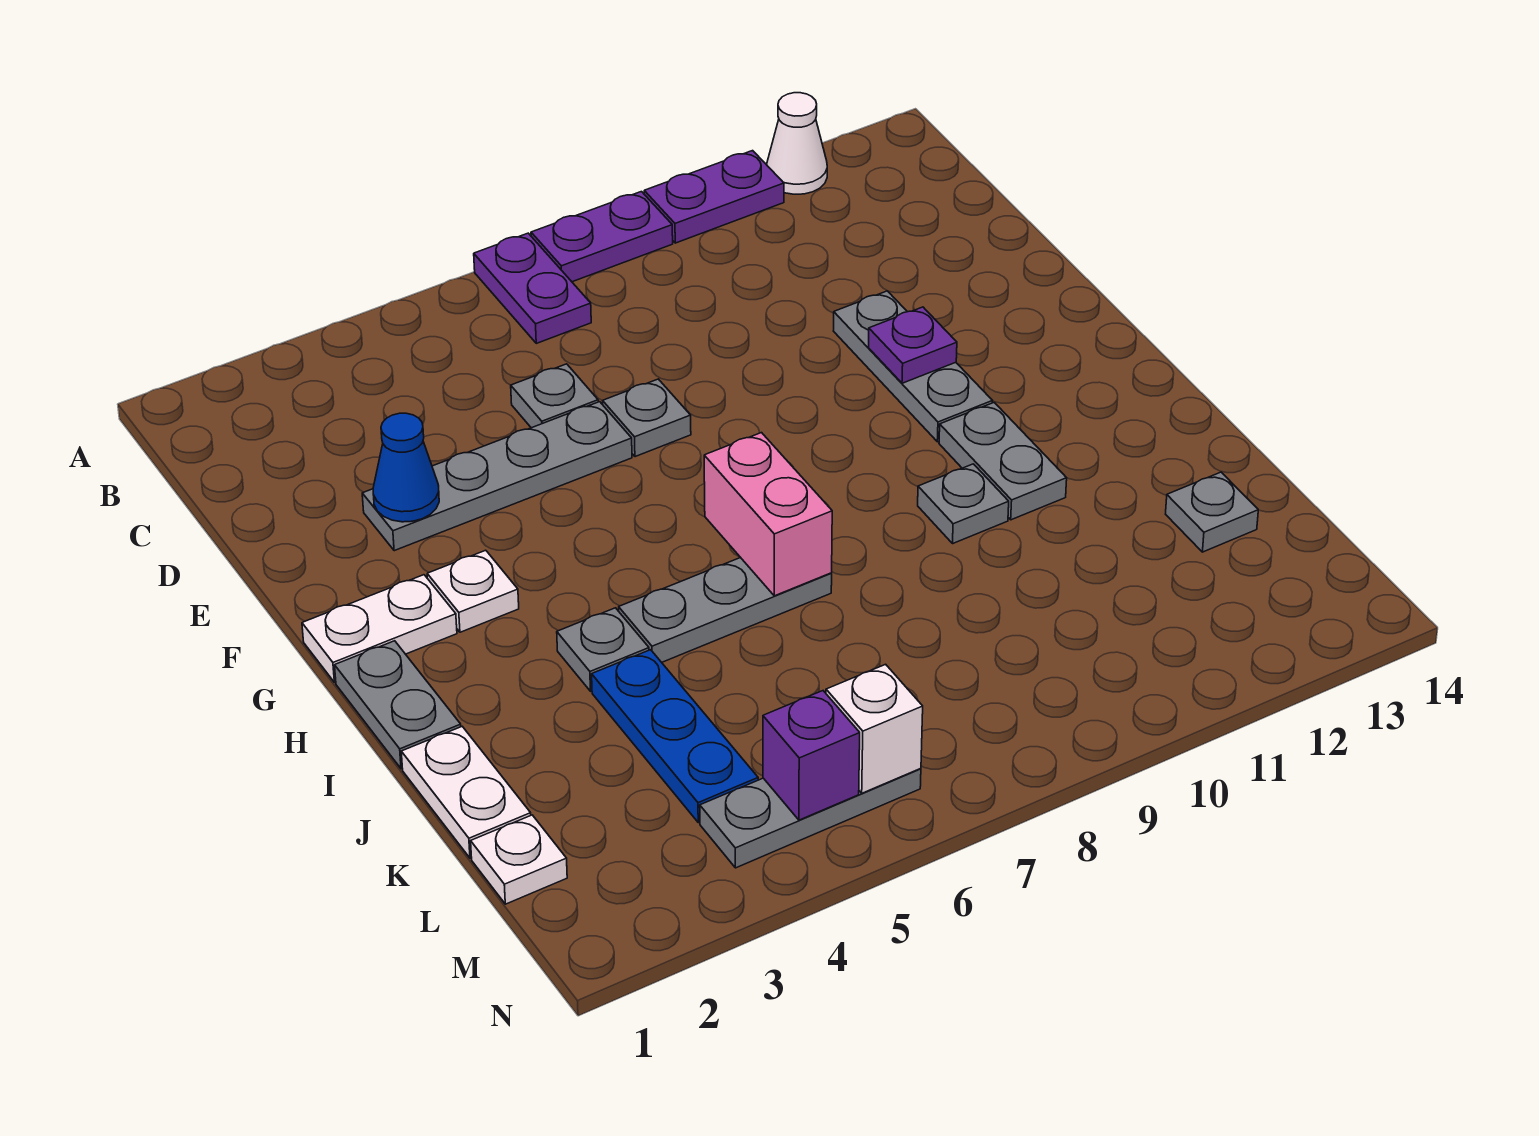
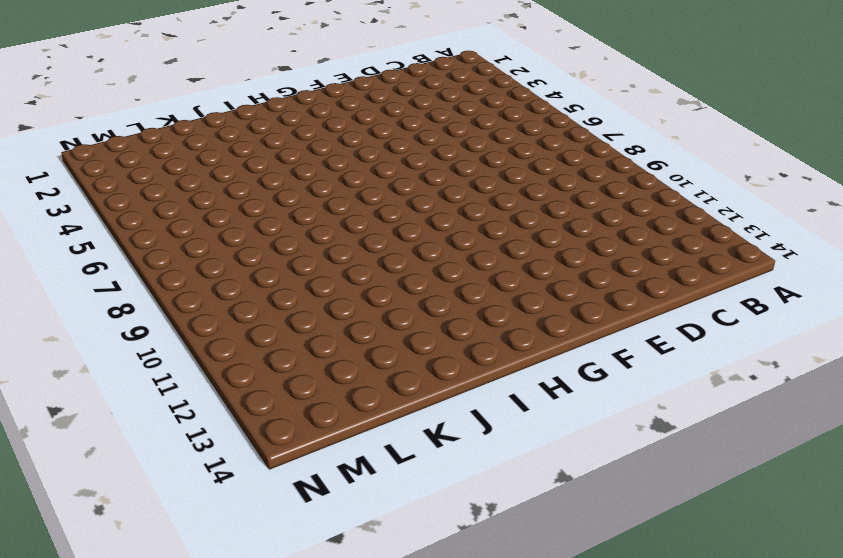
none -> purple plate A7:B7 level 1
none -> purple plate A8:A9 level 1
none -> purple plate A10:A11 level 1

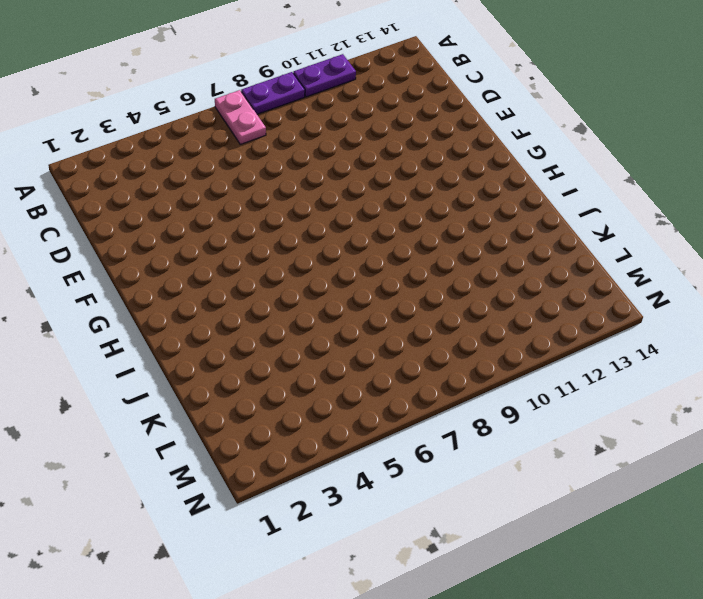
pink plate A7:B7 level 1 -> purple plate A7:B7 level 1
none -> white cone A12 level 1
none -> grey plate D6 level 1
none -> grey plate E3:E6 level 1

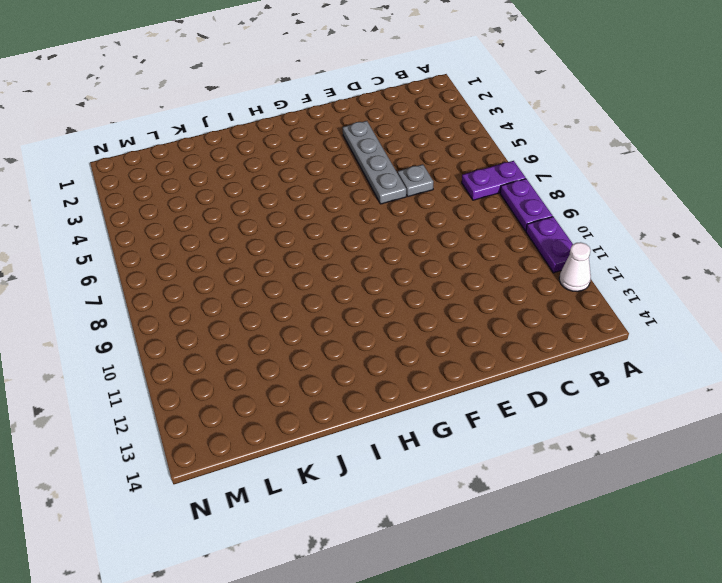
none -> grey plate E7 level 1
none -> grey plate E11:G11 level 1
none -> white plate G1:G2 level 1

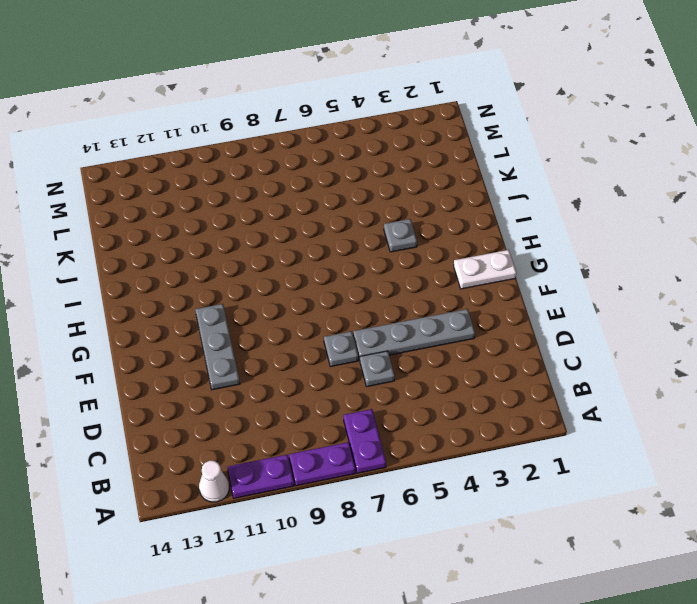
none -> white plate G3 level 1
none -> grey plate H1:I1 level 1
none -> grey plate H11:I11 level 1

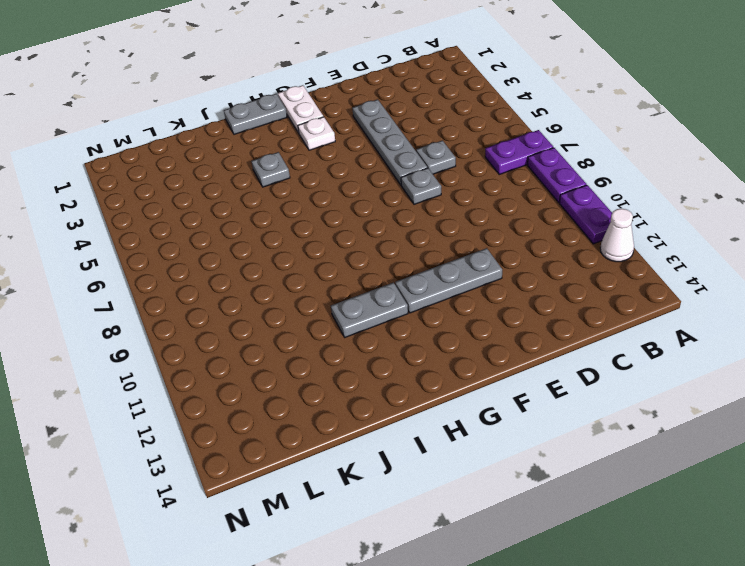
none -> grey plate I5:I7 level 1
none -> grey plate I10 level 1
none -> white plate J1:K1 level 1

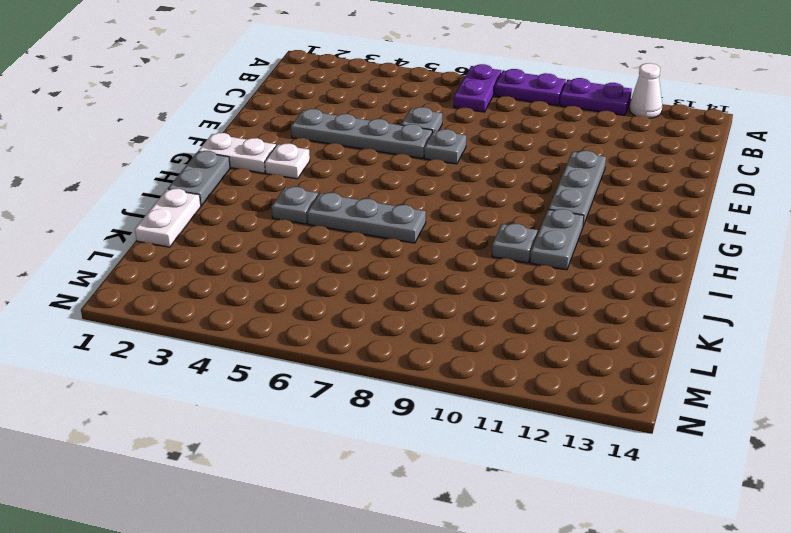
none -> blue plate J4:L4 level 1
none -> grey plate K13 level 1
none -> white plate L1 level 1

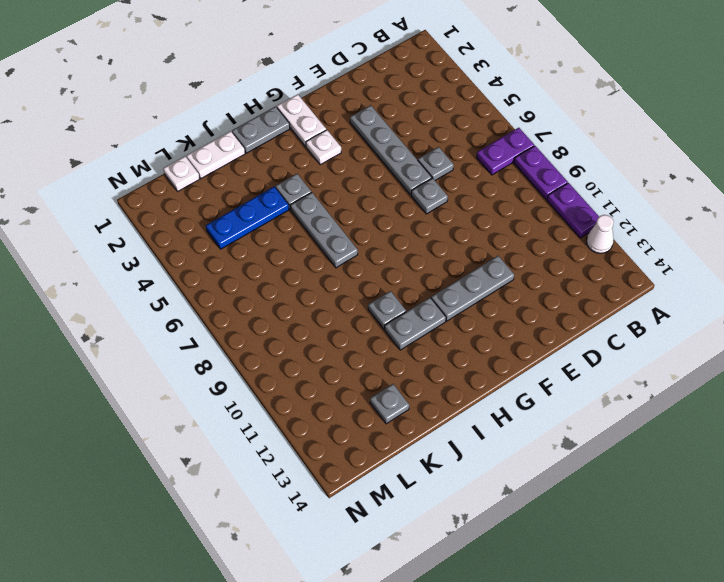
none -> grey plate M4:M6 level 1
none -> blue cone E3 level 2
none -> purple plate F11 level 2

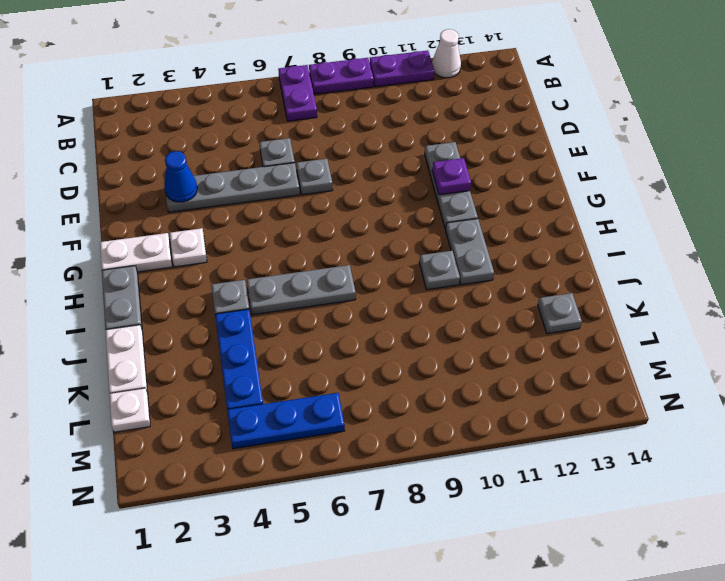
blue plate M4:M6 level 1 -> grey plate M4:M6 level 1
none -> pink brick H7:I7 level 2
none -> purple brick M5 level 2
none -> white brick M6 level 2

